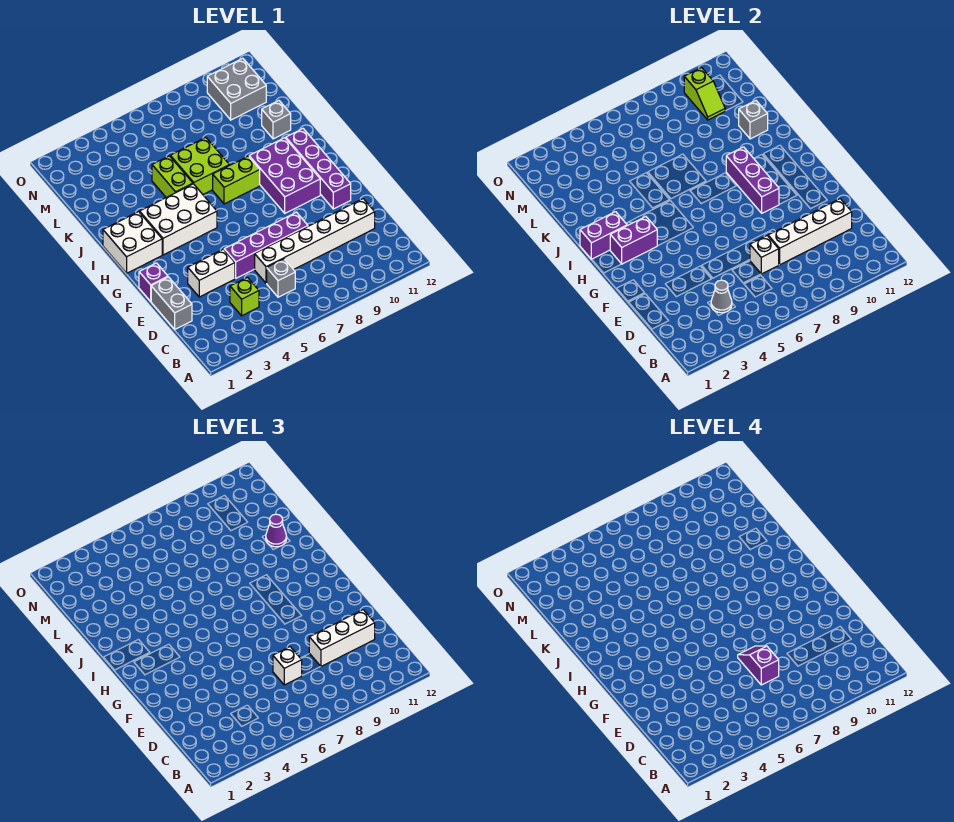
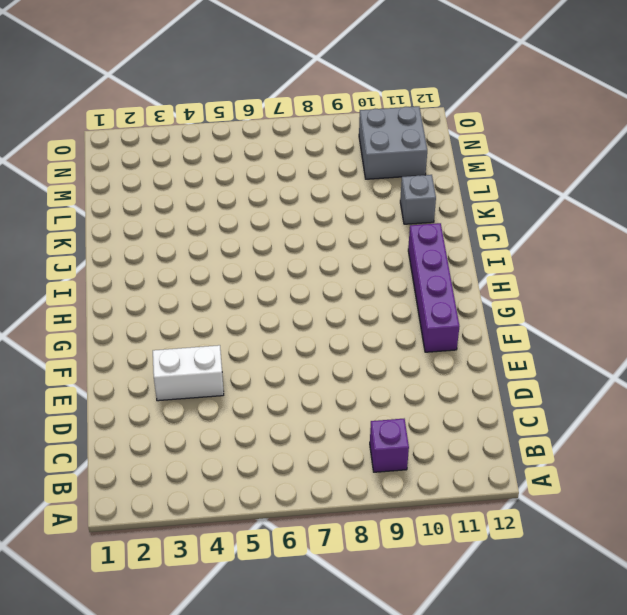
purple brick B9 level 1 -> purple brick F1 level 1
none -> lime brick C4 level 1
none -> grey brick C6 level 1
none -> grey brick D1:E1 level 1

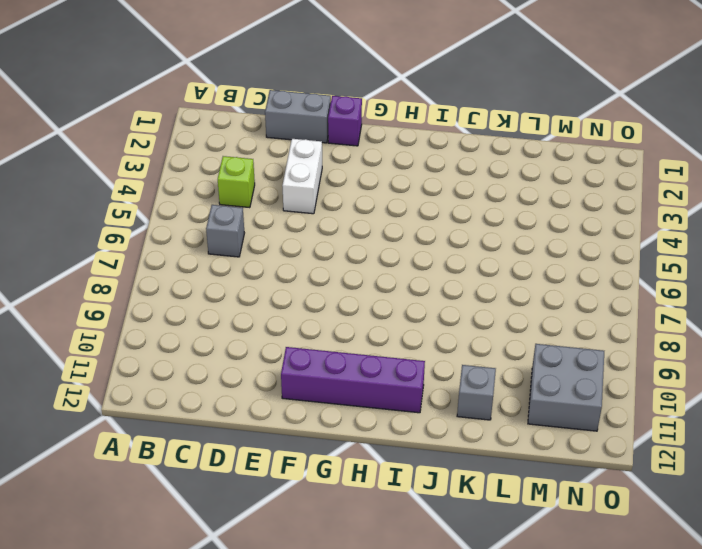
none -> white brick D6:D11 level 1
none -> purple brick E5:E8 level 1
none -> purple brick G9:I10 level 1

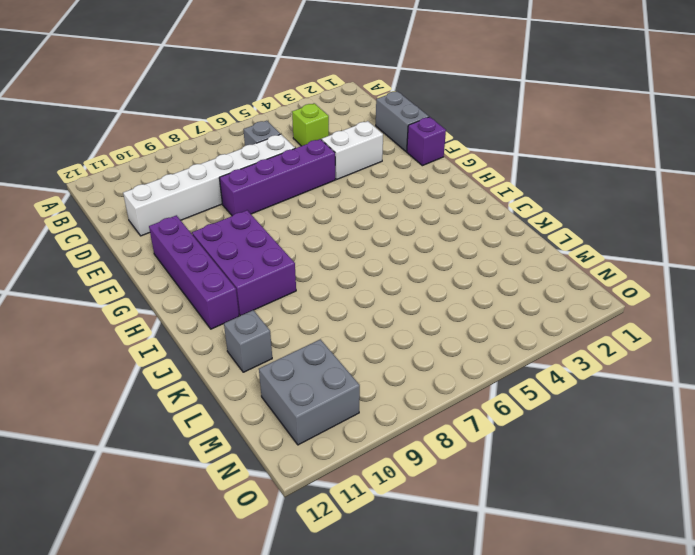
none -> white brick H1:I2 level 1
none -> white brick H3:I5 level 1
none -> lime brick I7:I8 level 1

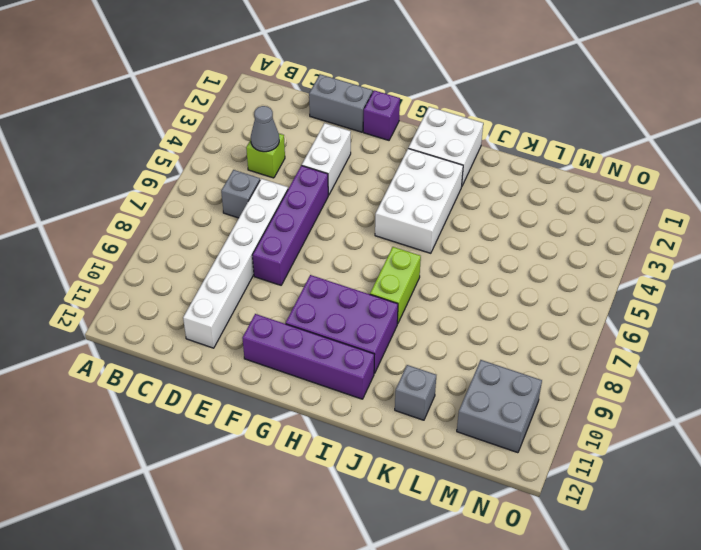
none -> lime brick J5:K5 level 1
none -> lime brick J6:K7 level 1
none -> white brick D7 level 2

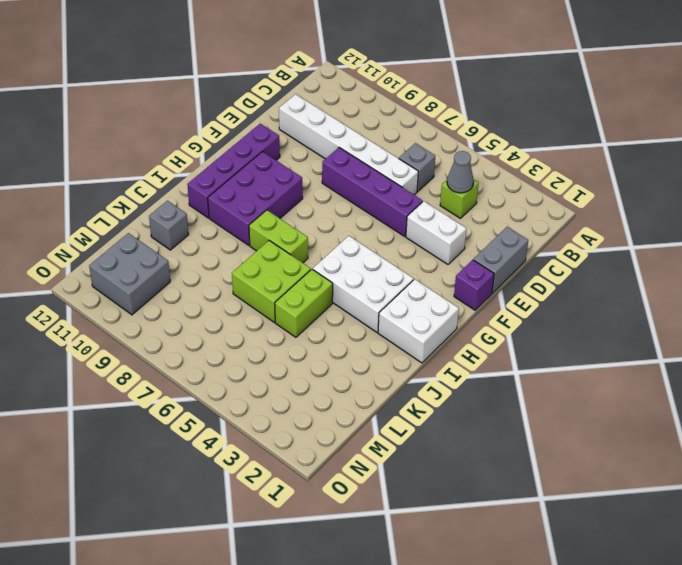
none -> white brick D7 level 2
none -> white brick D8:D11 level 2
none -> purple brick G9:I9 level 2

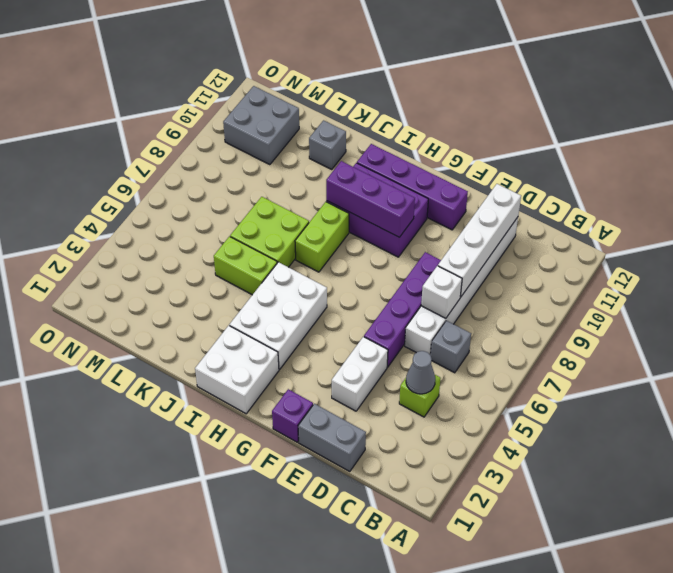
none -> purple brick H2:H3 level 2
none -> purple brick I1:I2 level 2
none -> grey brick K11 level 2

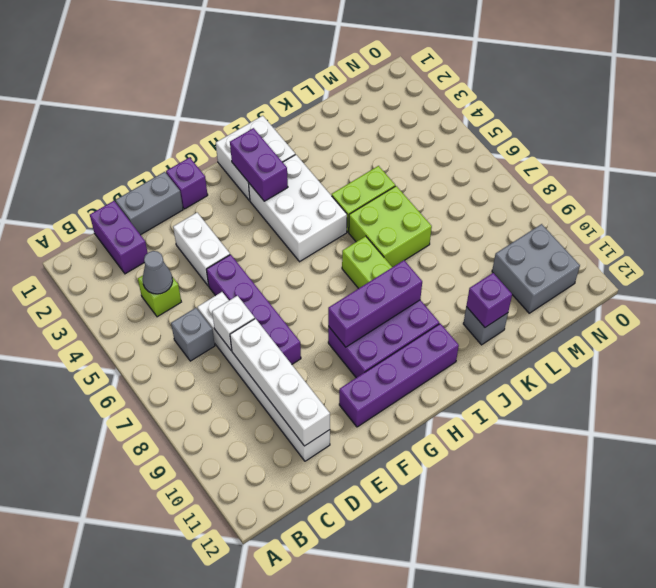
purple brick C1:C2 level 1 -> purple brick I1:I2 level 2
purple brick K11 level 2 -> grey brick K11 level 2
none -> lime slope M10:N10 level 2 top N
none -> white brick D7 level 3
none -> white brick D9:D11 level 3

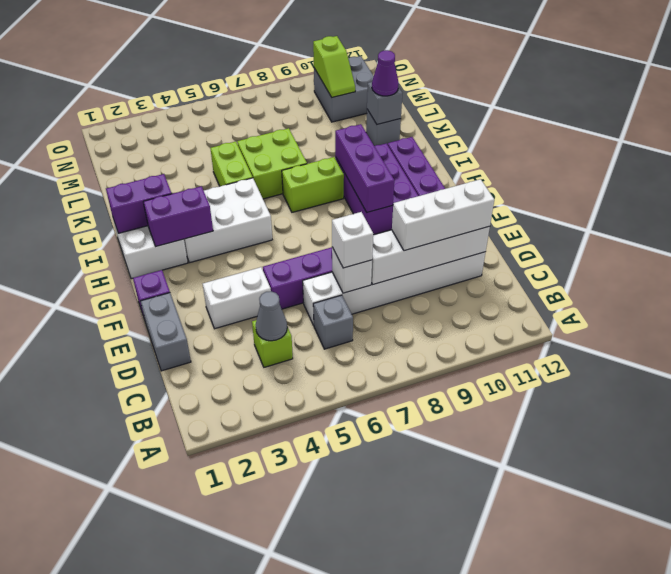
none -> purple slope D7:E7 level 4 top D

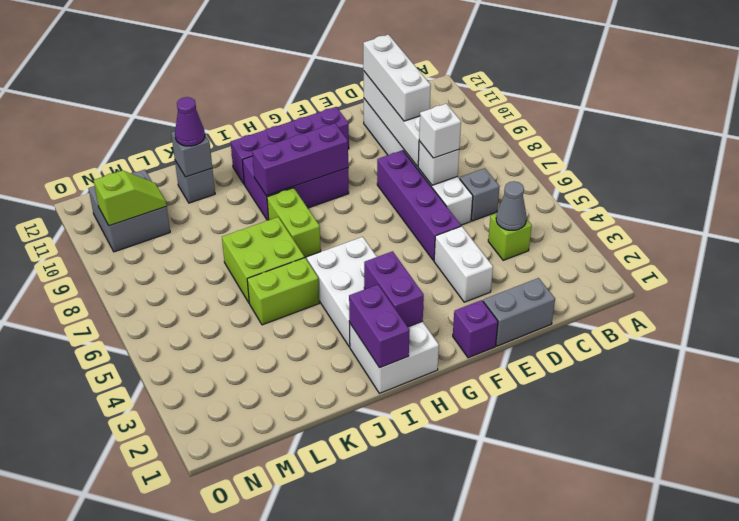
none -> purple slope D7:E7 level 4 top D

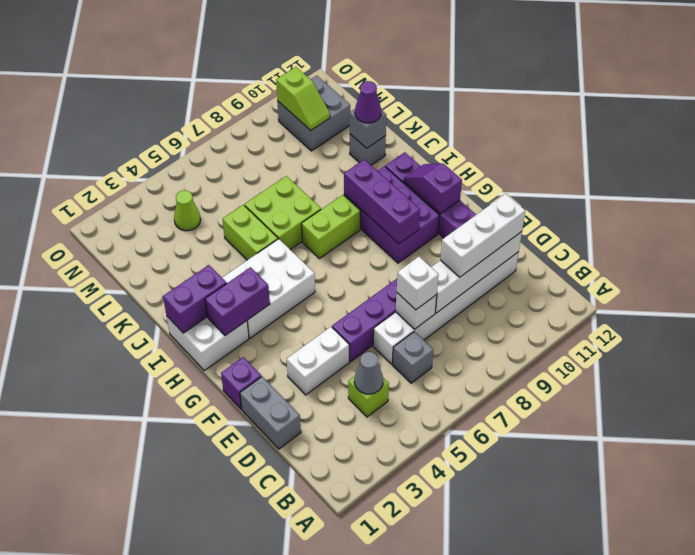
purple slope G11:H11 level 2 top G -> purple slope D7:E7 level 4 top D
lime cone M4 level 1 -> none

